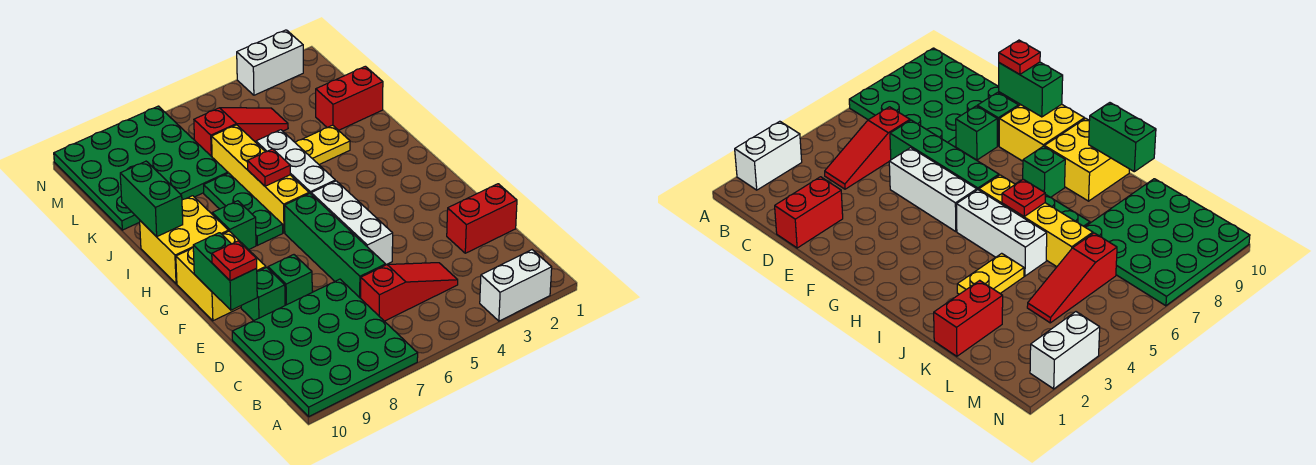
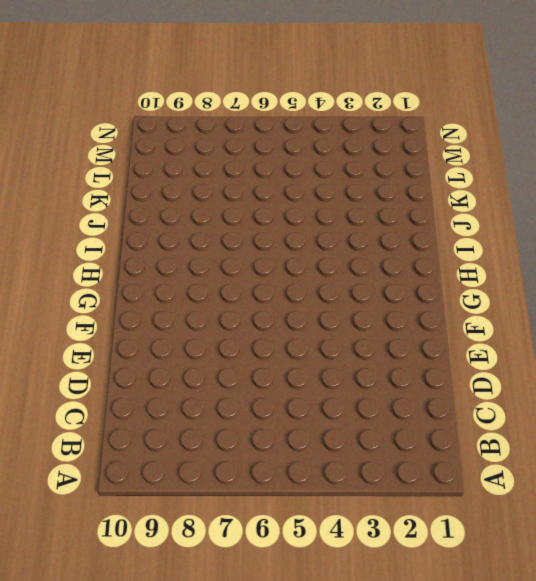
none -> white brick A2:A3 level 1
none -> green plate A7:D10 level 1
none -> red slope C4:C6 level 1 top 6

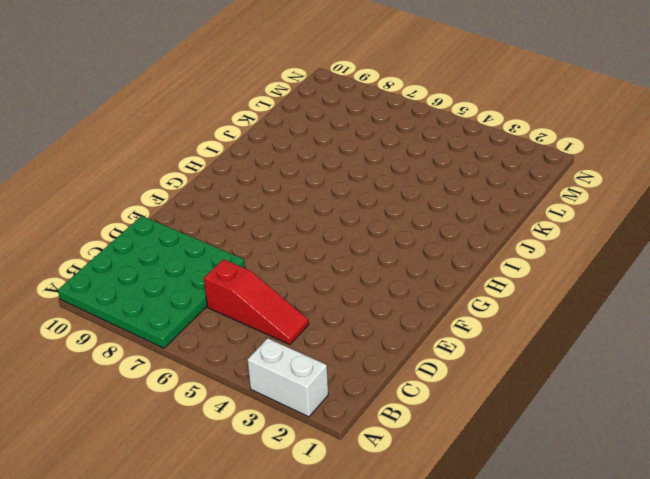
none -> red brick D1:D2 level 1
none -> green brick D6:G6 level 1
none -> white brick E5:G5 level 1

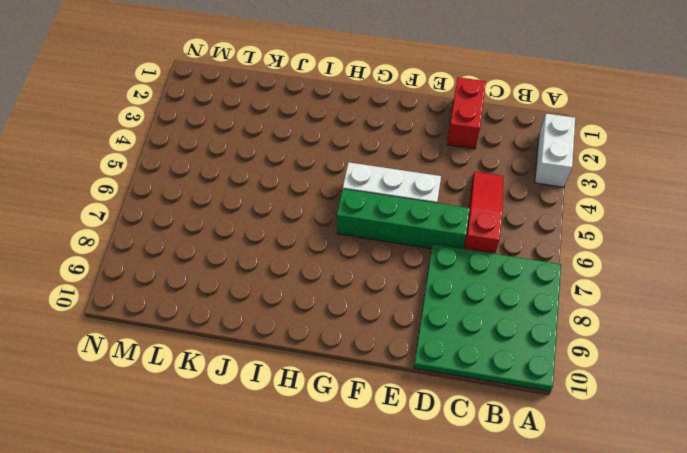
none -> green brick E8 level 1
none -> green brick E9 level 1
none -> yellow brick F9:G10 level 1

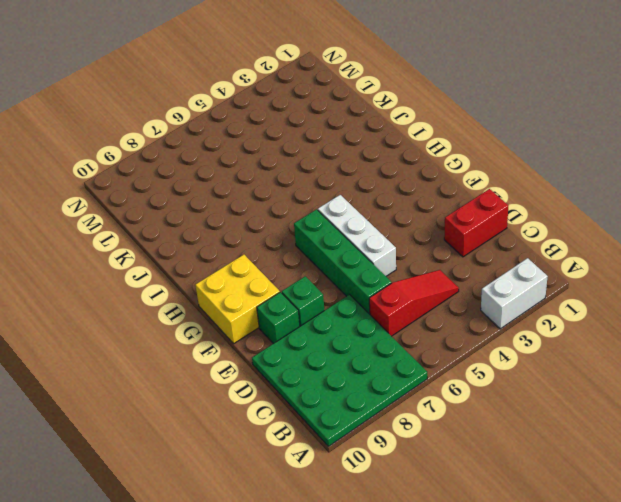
none -> white brick H5:J5 level 1
none -> yellow brick H6:K6 level 1
none -> green plate H7:J7 level 1

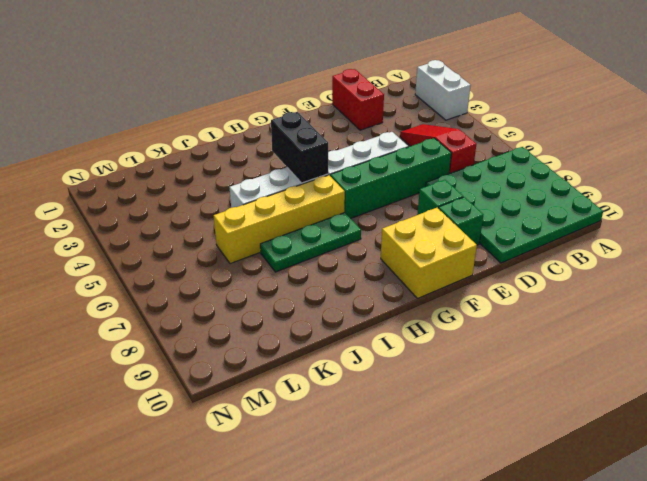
black brick H4:H5 level 2 -> none
none -> green brick H8 level 1
none -> yellow brick H9:I10 level 1
none -> yellow plate J3:J4 level 1

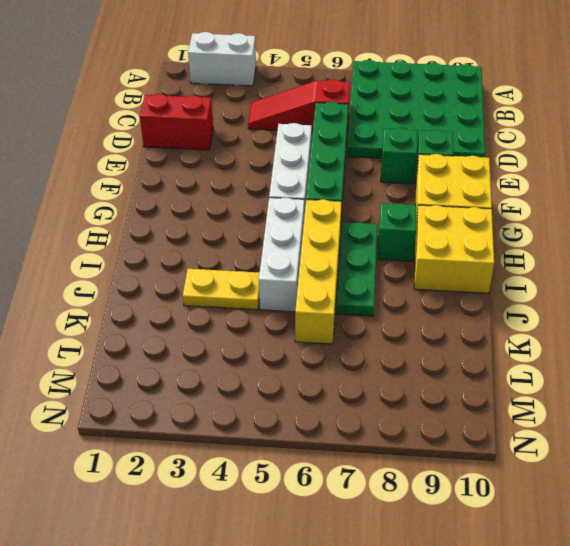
none -> red brick K1:K2 level 1
none -> green plate K7:N10 level 1
none -> red slope L4:L6 level 1 top 6

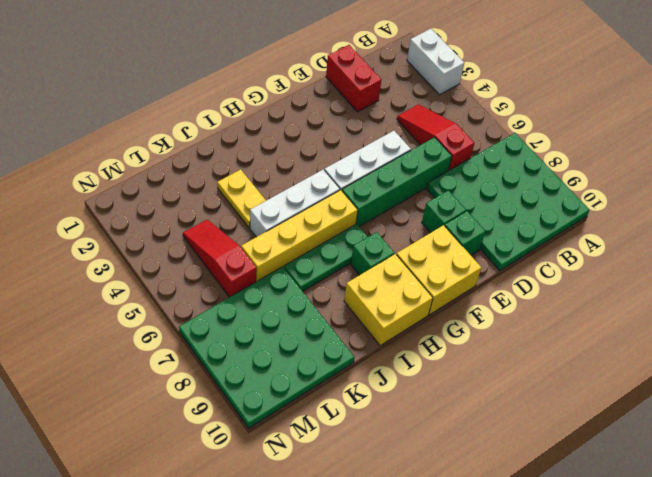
none -> red brick K1:K2 level 1
none -> white brick N2:N3 level 1
none -> green brick E10:F10 level 2

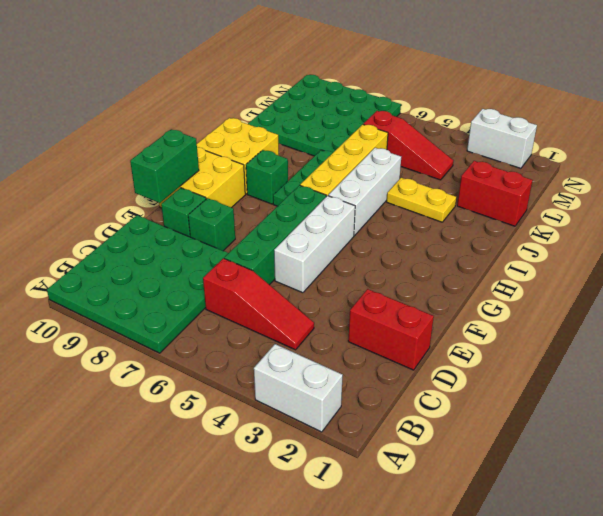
none -> red plate I6 level 2
none -> green brick I10:J10 level 2
none -> red plate E10 level 3

